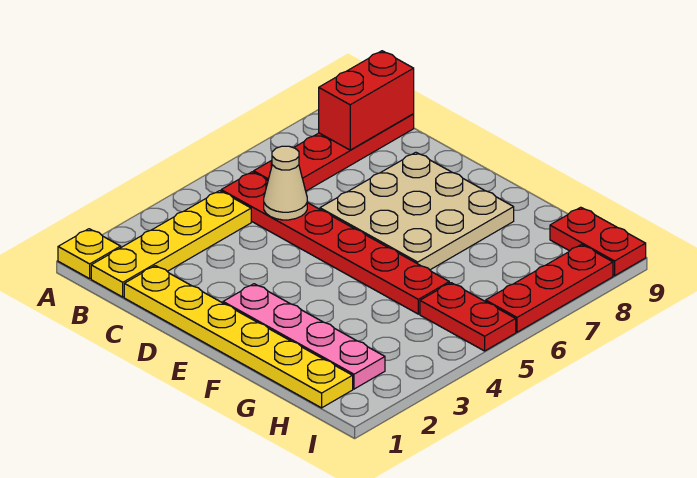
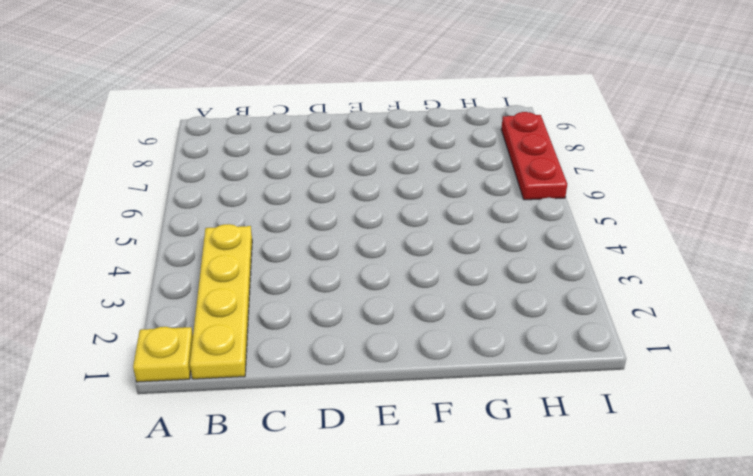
none -> red plate B5:G5 level 1
none -> red plate B6:B9 level 1
none -> yellow plate C1:H1 level 1

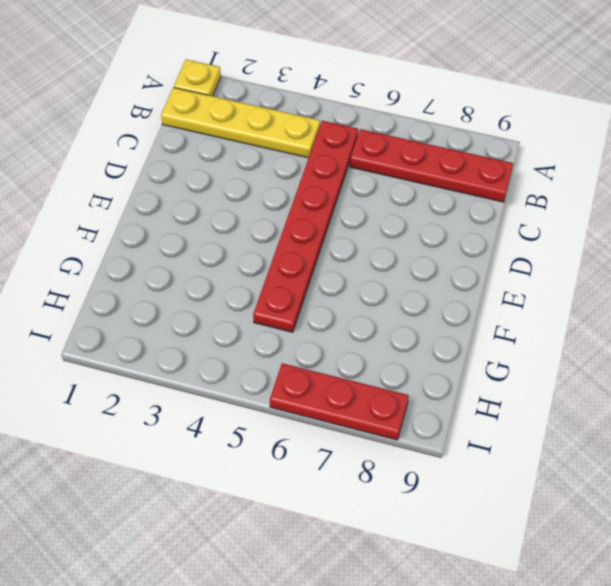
none -> yellow plate C1:H1 level 1
none -> tan plate D6:F8 level 1
none -> pink plate E2:H2 level 1

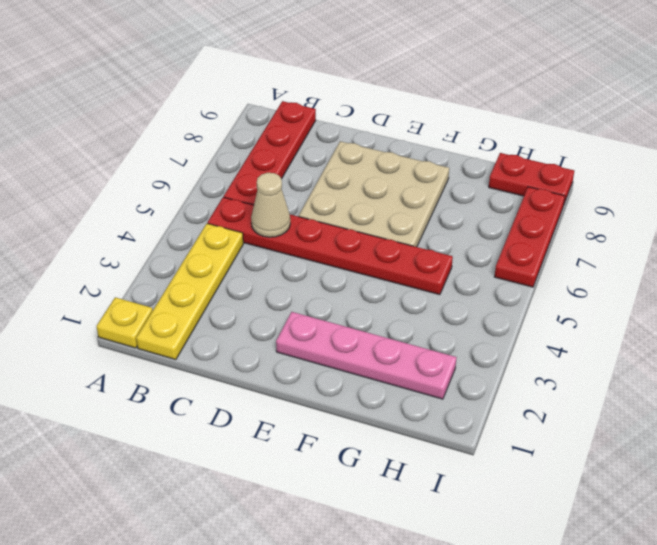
none -> yellow plate C1:H1 level 1
none -> red plate H5:I5 level 1
none -> red brick B8:B9 level 2

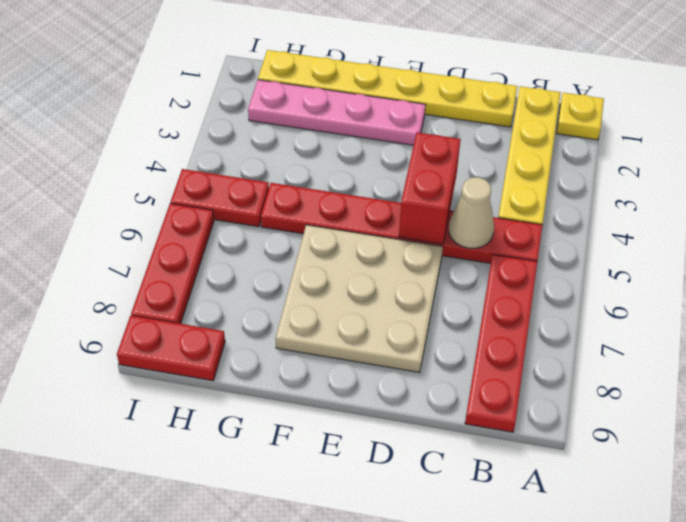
red brick D4:D5 level 2 -> red brick B8:B9 level 2

